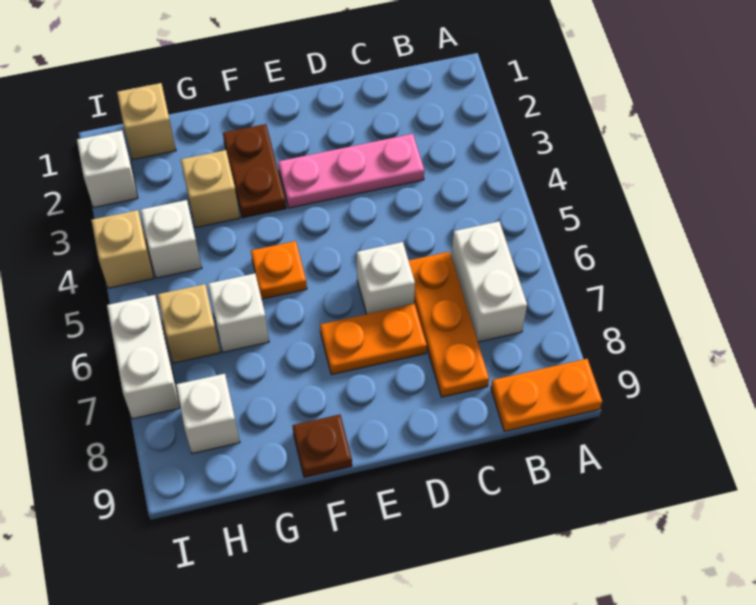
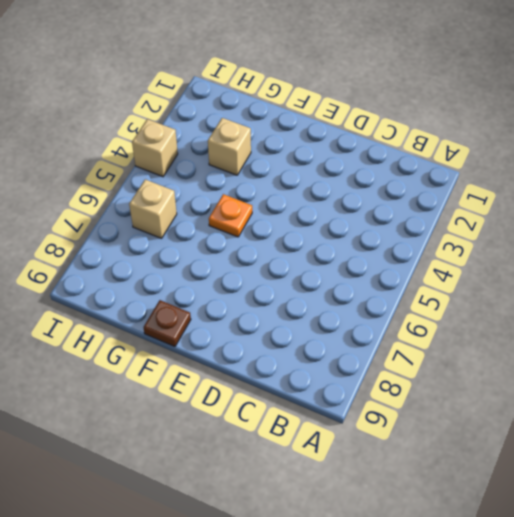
none -> orange plate A9:B9 level 1
none -> white brick B6:B7 level 1
none -> pink plate C3:E3 level 1

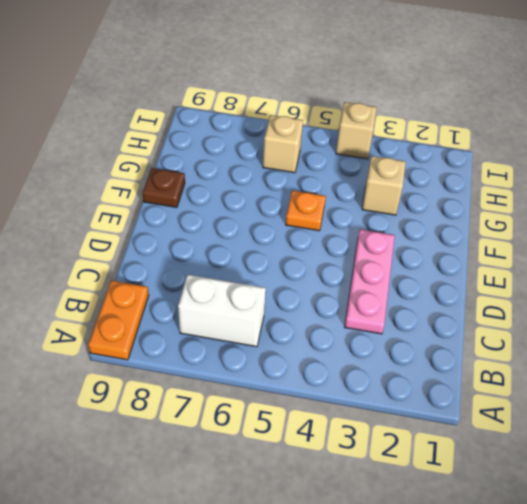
none -> orange plate C6:C8 level 1
none -> white brick D6 level 1
none -> orange plate D7:E7 level 1

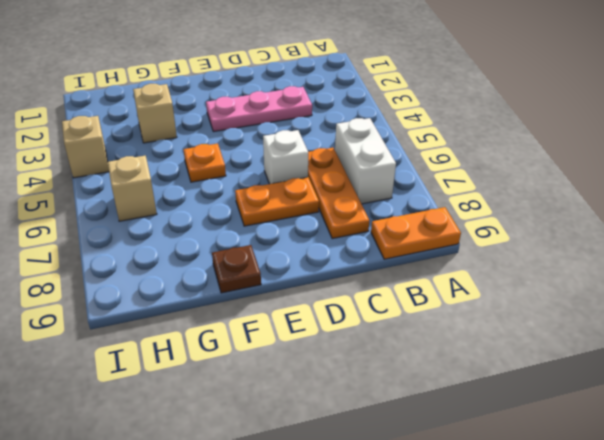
none -> brown plate F2:F3 level 1
none -> white brick G6 level 1
none -> tan brick H1 level 1

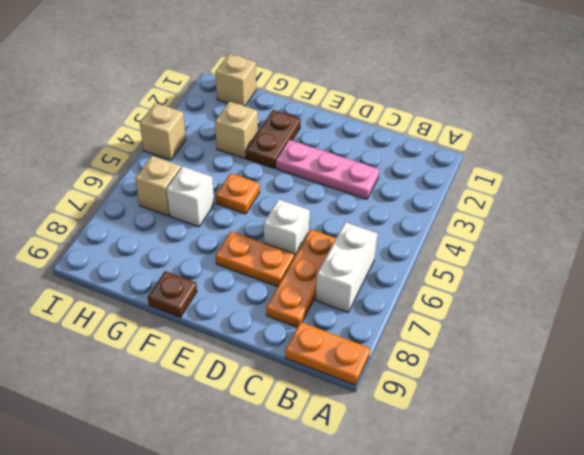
none -> white brick H4 level 1
none -> white brick H8 level 1
none -> white brick I2 level 1

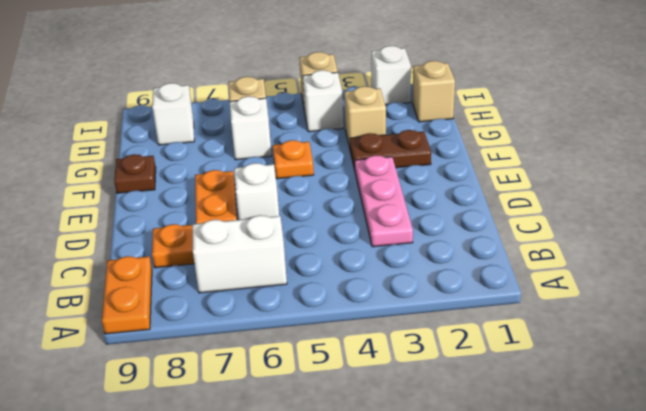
none -> white brick I6:I7 level 1

